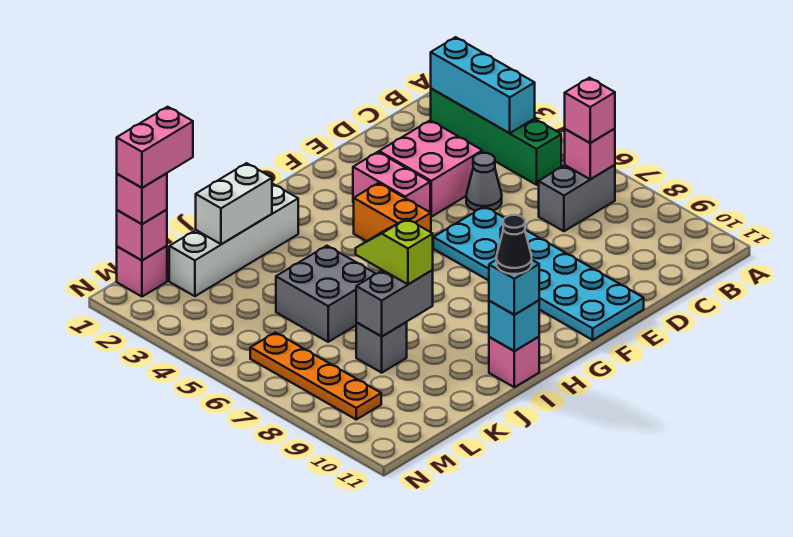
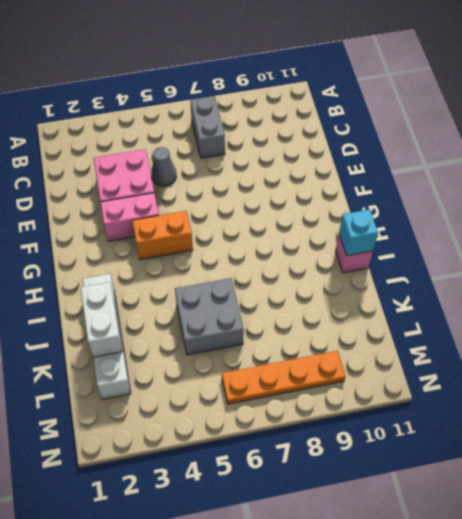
none -> green brick B2:B5 level 1
none -> cyan plate E6:F11 level 1
none -> grey brick K8 level 1

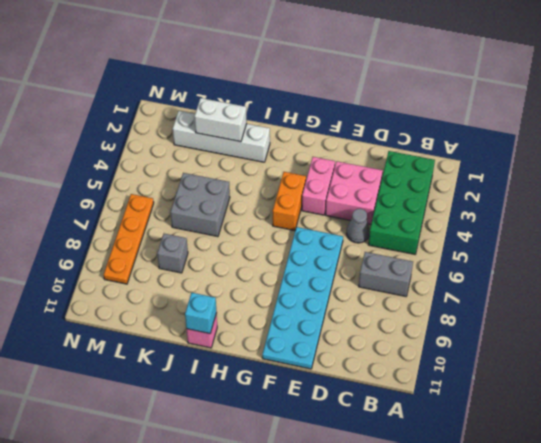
green brick B2:C5 level 1 -> green brick B2:B5 level 1
none -> pink brick M1 level 1
none -> cyan brick B2:B4 level 2
none -> pink brick B7 level 2

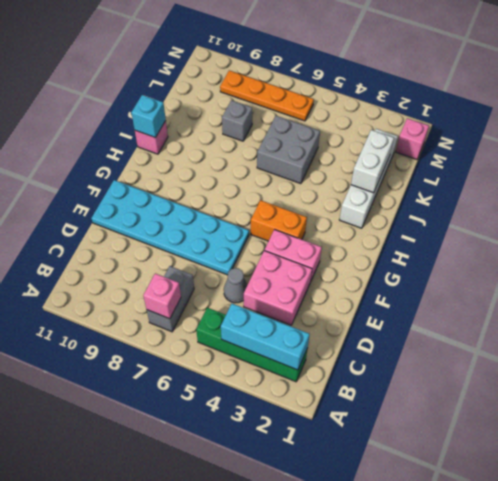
none -> grey brick J8:K8 level 2
none -> pink brick M1 level 2
none -> pink brick B7 level 3

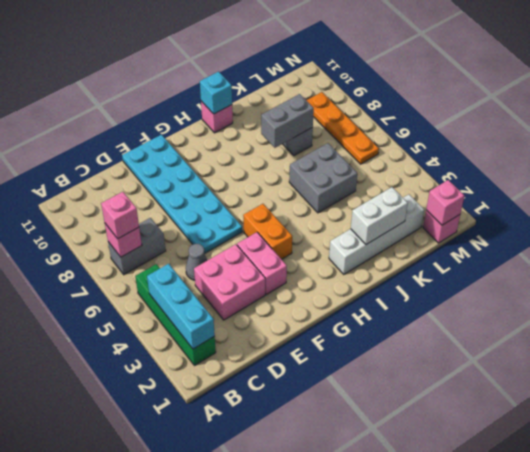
none -> cyan brick I11 level 3
none -> lime slope J7:J8 level 3 top 8
none -> pink brick M1 level 3

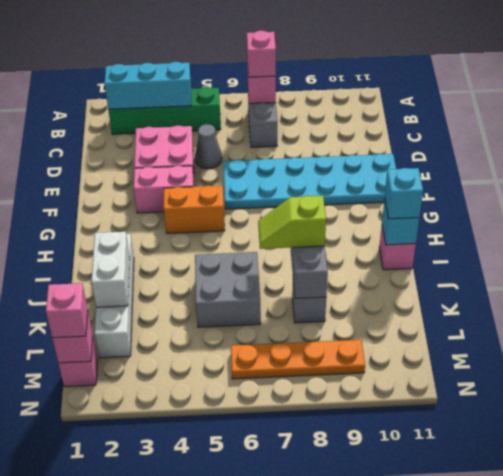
none -> black cone I11 level 4
none -> pink brick L1:M1 level 4

